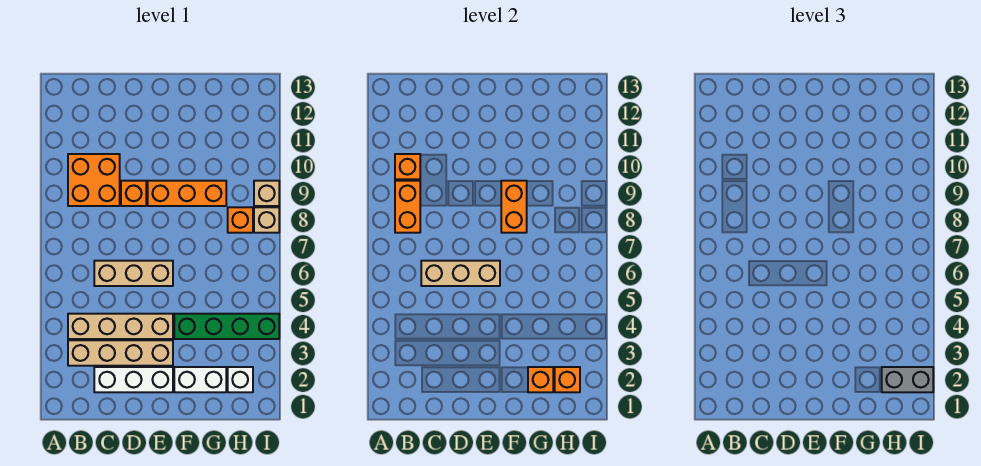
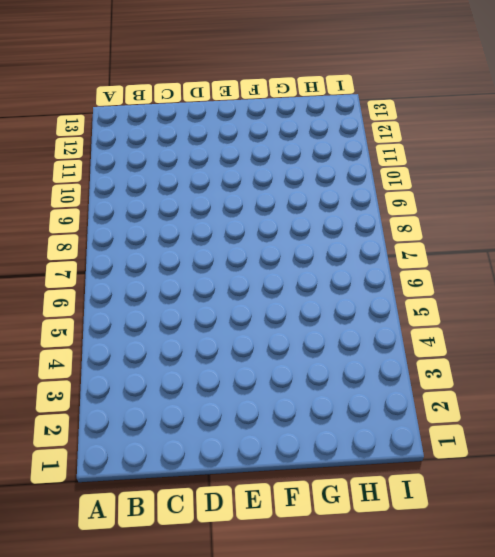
none -> tan brick B3:E3 level 1
none -> tan brick B4:E4 level 1
none -> orange brick B9:C10 level 1

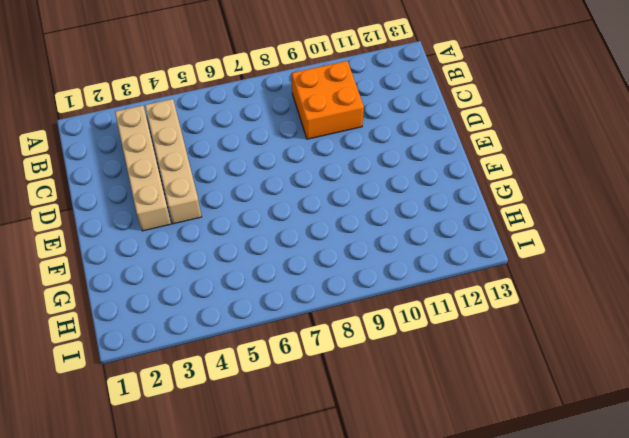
none -> white brick C2:E2 level 1
none -> tan brick C6:E6 level 1
none -> orange brick D9 level 1

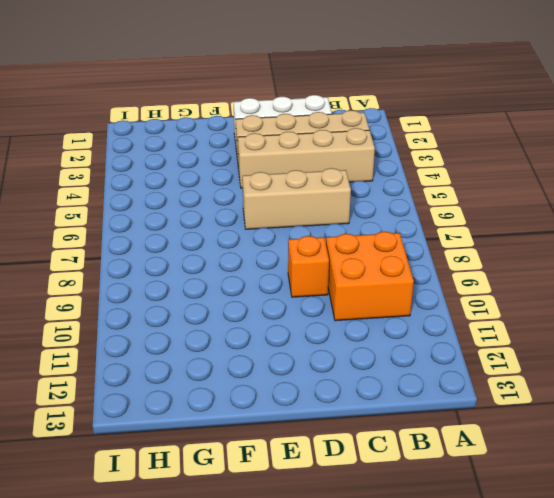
none -> orange brick E9:G9 level 1
none -> white brick F2:G2 level 1
none -> green brick F4:I4 level 1

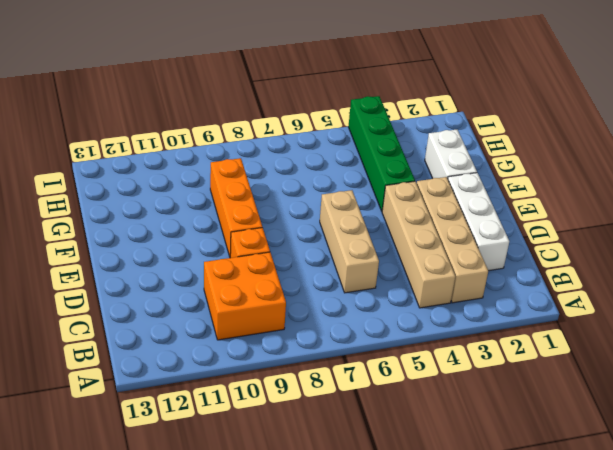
none -> white brick H2 level 1
none -> orange brick H8 level 1
none -> tan brick I8 level 1

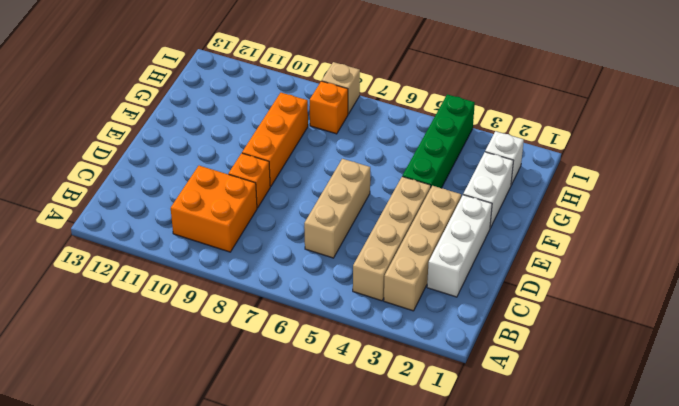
none -> tan brick I9 level 1
none -> orange brick B8:B9 level 2
none -> orange brick B10 level 2

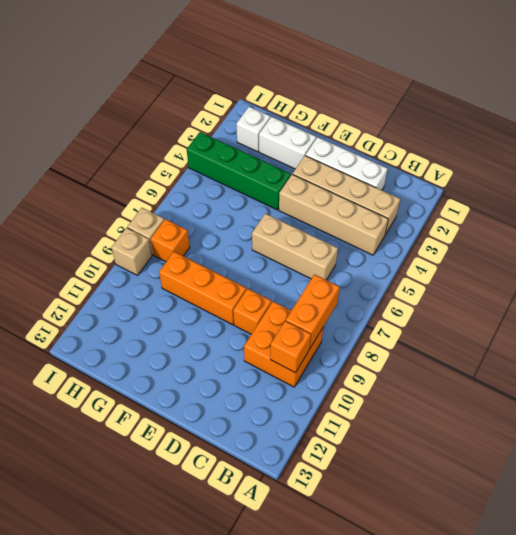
none -> tan brick C6:E6 level 2
none -> orange brick F8:F9 level 2
none -> orange brick G2 level 2

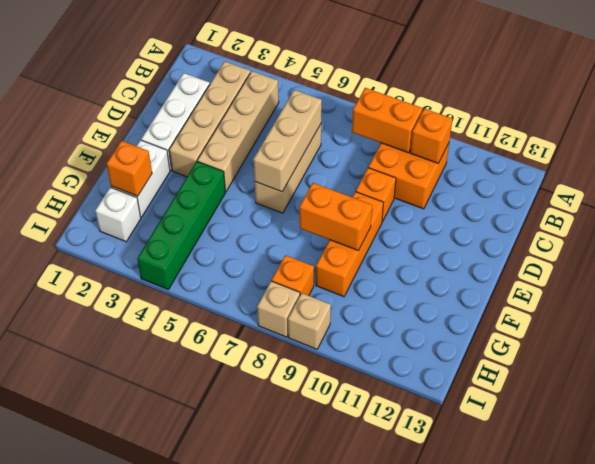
none -> orange brick H2 level 2
none -> grey brick H2:I2 level 3

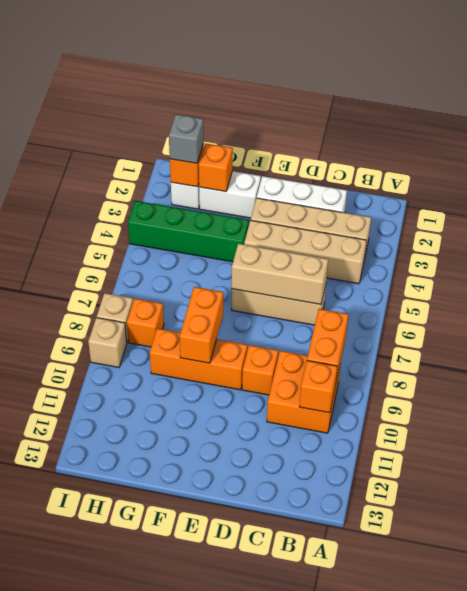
grey brick H2 level 3 -> grey brick H2:I2 level 3

